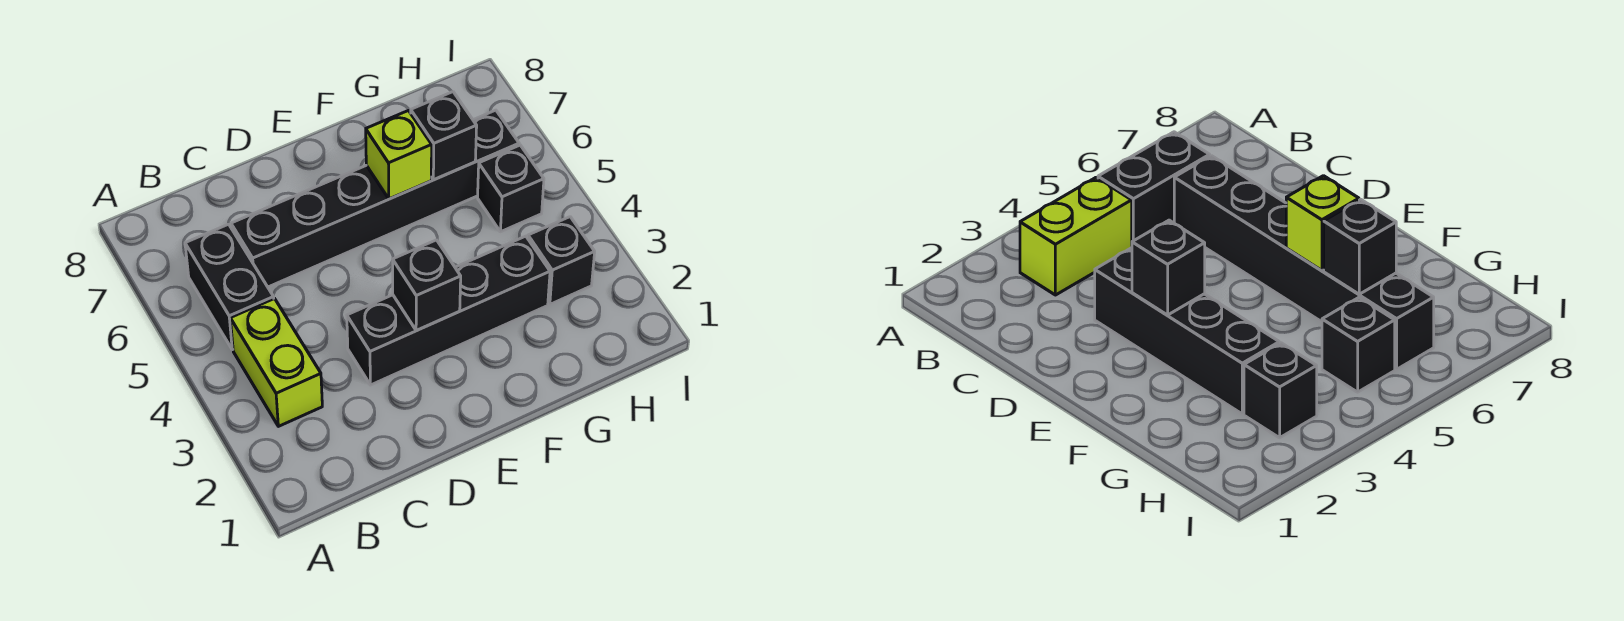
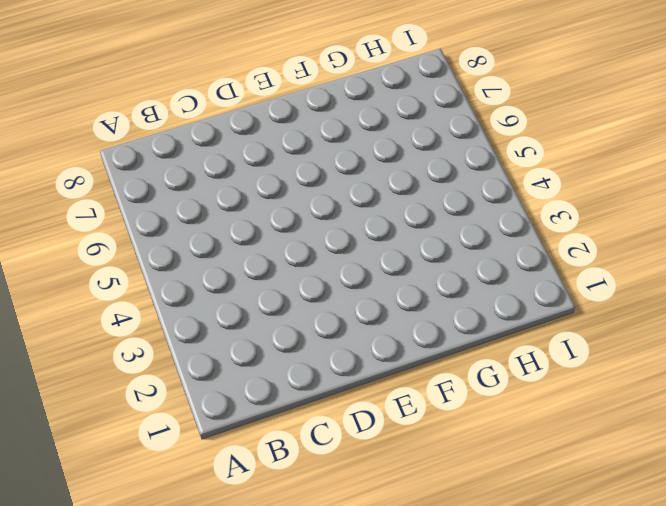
none -> lime brick B3:B4 level 1
none -> black brick B5:B6 level 1

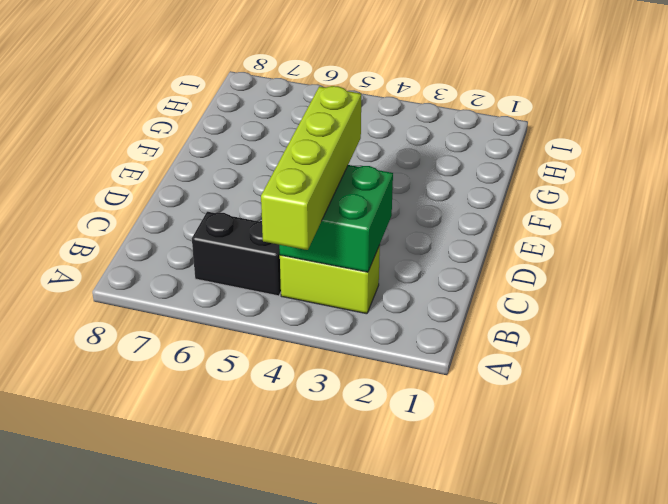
lime brick A4:D4 level 3 -> none
green brick B3:C4 level 2 -> none
none -> black brick C6:H6 level 1
none -> black brick D3:G3 level 1

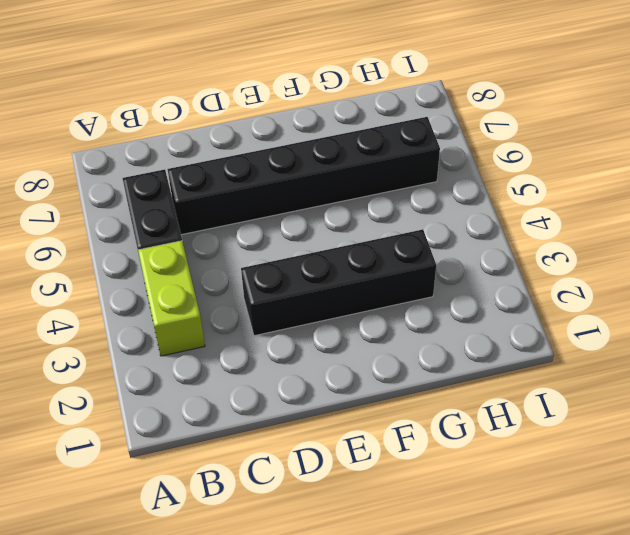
none -> black brick H3 level 1
none -> black brick H5 level 1

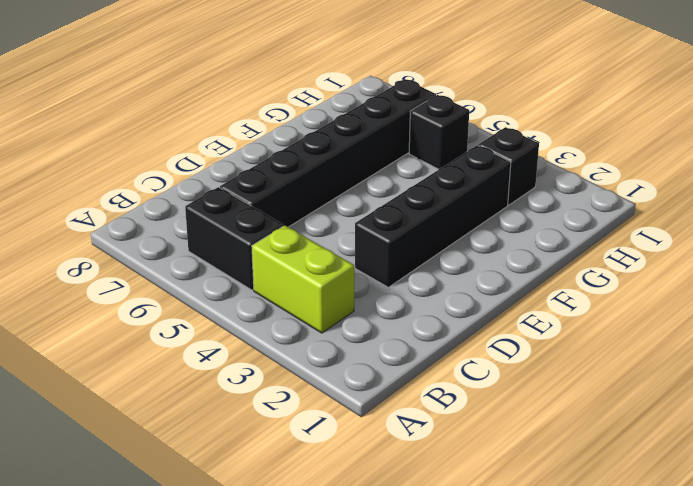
none -> black brick E3 level 2
none -> lime brick F6 level 2

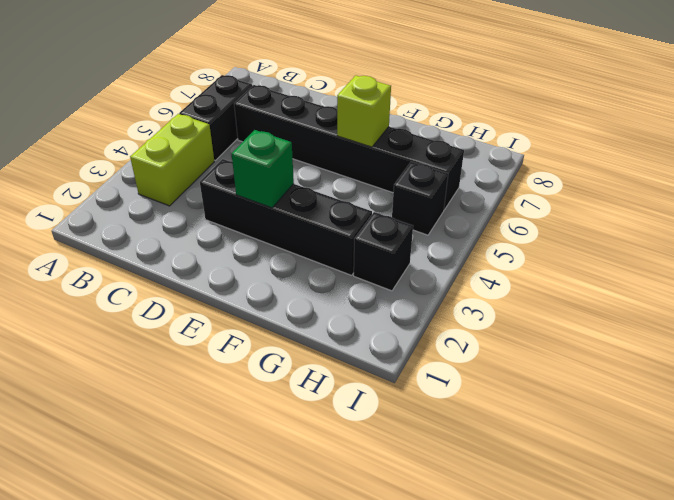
green brick E3 level 2 -> black brick E3 level 2
none -> black brick G6 level 2

